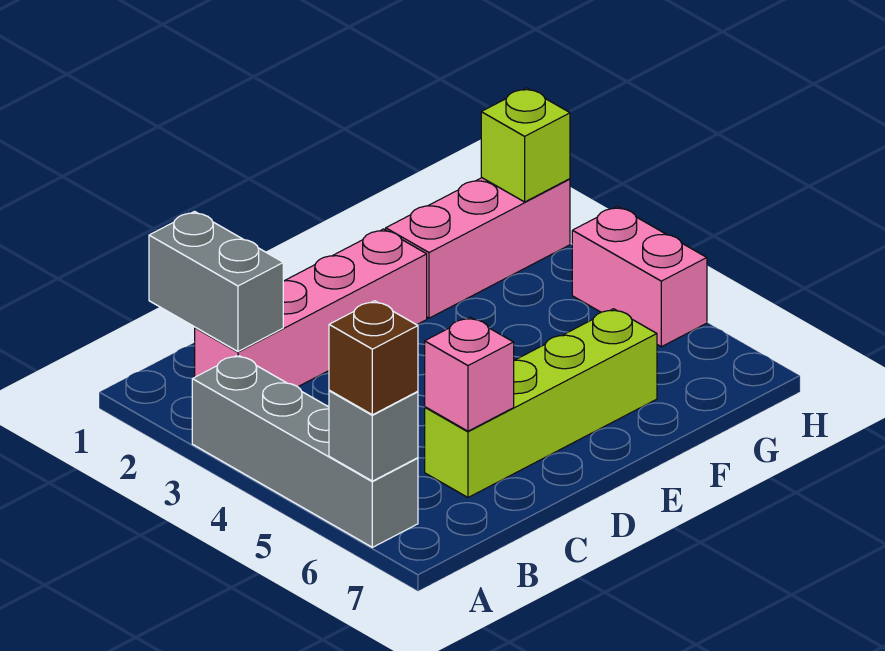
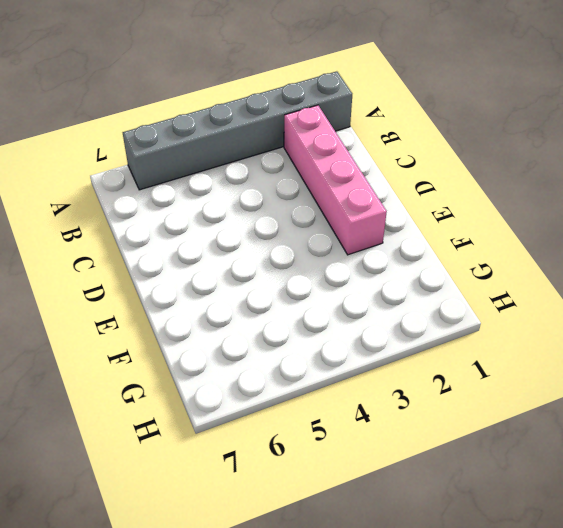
grey brick A1:A6 level 1 -> grey brick A3:A6 level 1
none -> lime brick C6:F6 level 1
none -> pink brick F2:H2 level 1

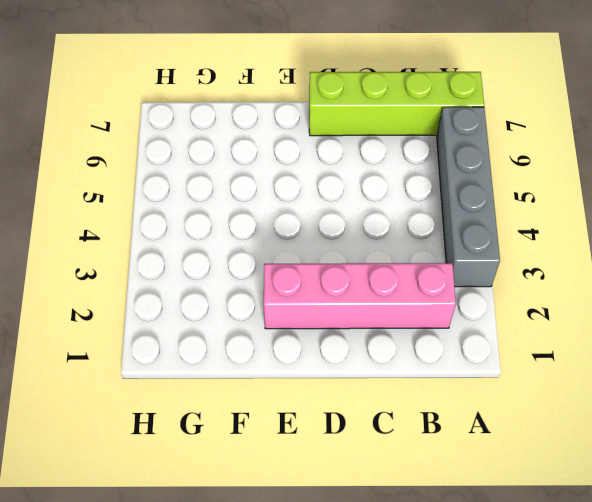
lime brick A7:D7 level 1 -> lime brick C6:F6 level 1
none -> pink brick F2:H2 level 1
none -> pink brick H4:H5 level 1

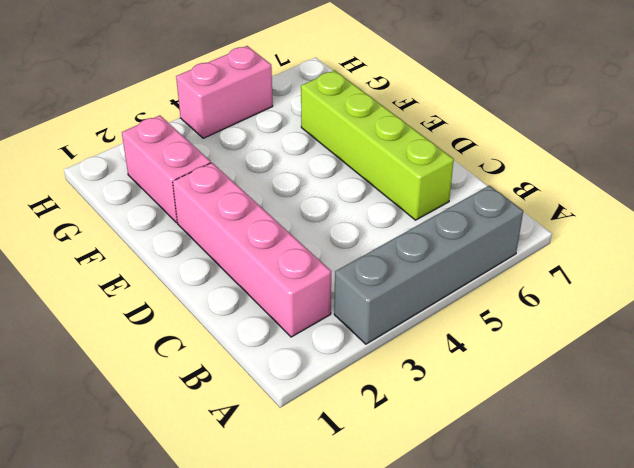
pink brick F2:G2 level 1 -> pink brick F2:H2 level 1
none -> grey brick A6 level 2
none -> grey brick B1:B2 level 2

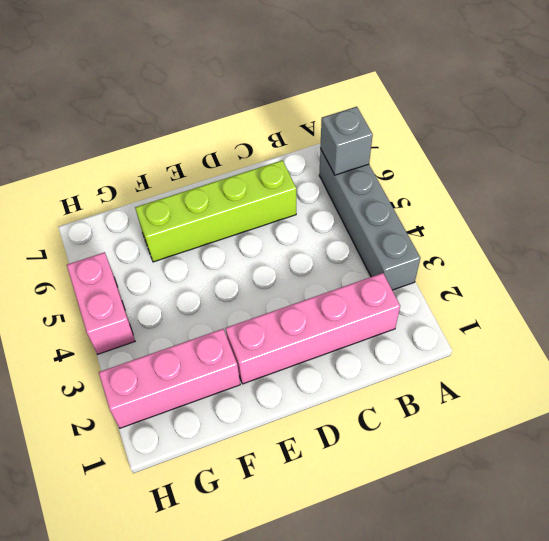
none -> grey brick B1:B2 level 2
none -> pink brick C6 level 2

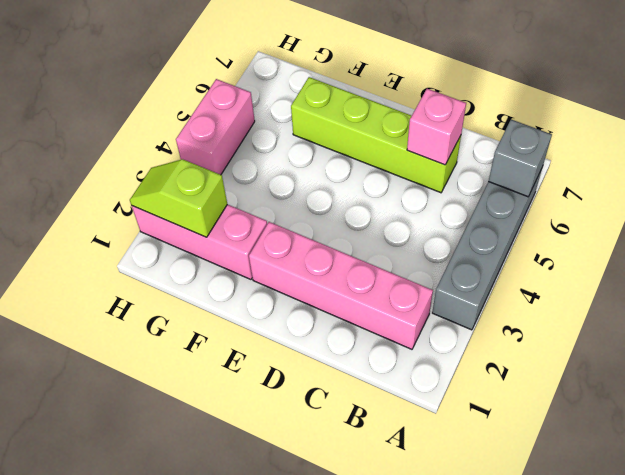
lime slope G2:H2 level 2 top G -> lime brick H2 level 2
none -> grey brick B1:B2 level 2
none -> brown brick A6 level 3

